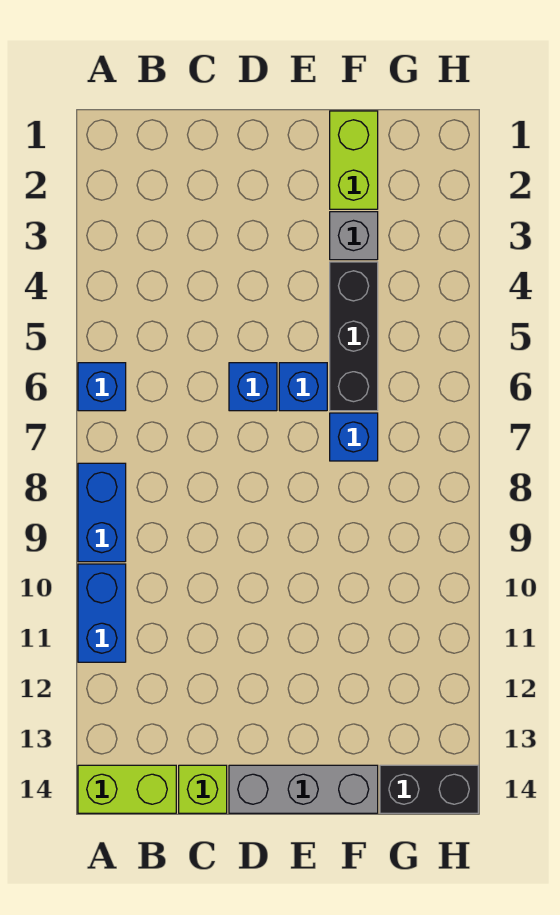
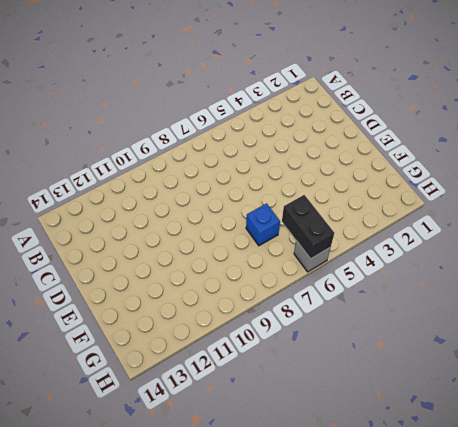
black brick G6:H6 level 2 -> black brick G14:H14 level 1
grey brick H6 level 1 -> grey brick F3 level 1
none -> blue brick A6 level 1
none -> blue brick A8:A9 level 1
none -> blue brick A10:A11 level 1

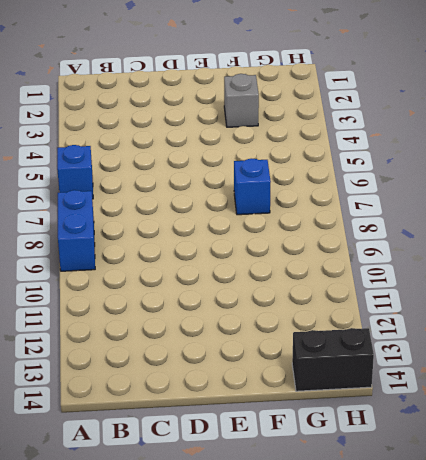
none -> blue brick A10:A11 level 1
none -> lime brick A14:B14 level 1
none -> lime brick C14 level 1

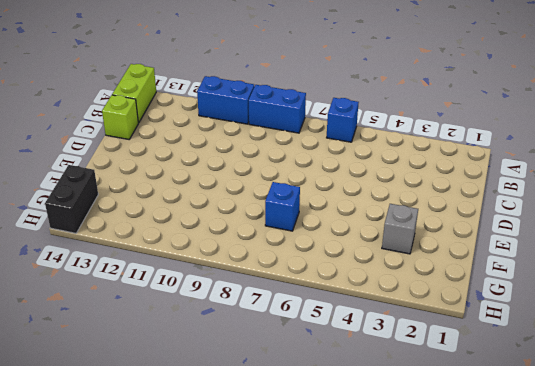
none -> blue brick D6 level 1
none -> grey brick D14:F14 level 1
none -> blue brick E6 level 1

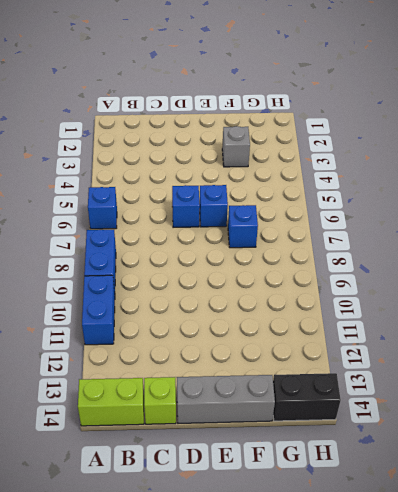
none -> lime brick F1:F2 level 1
none -> black brick F4:F6 level 1

